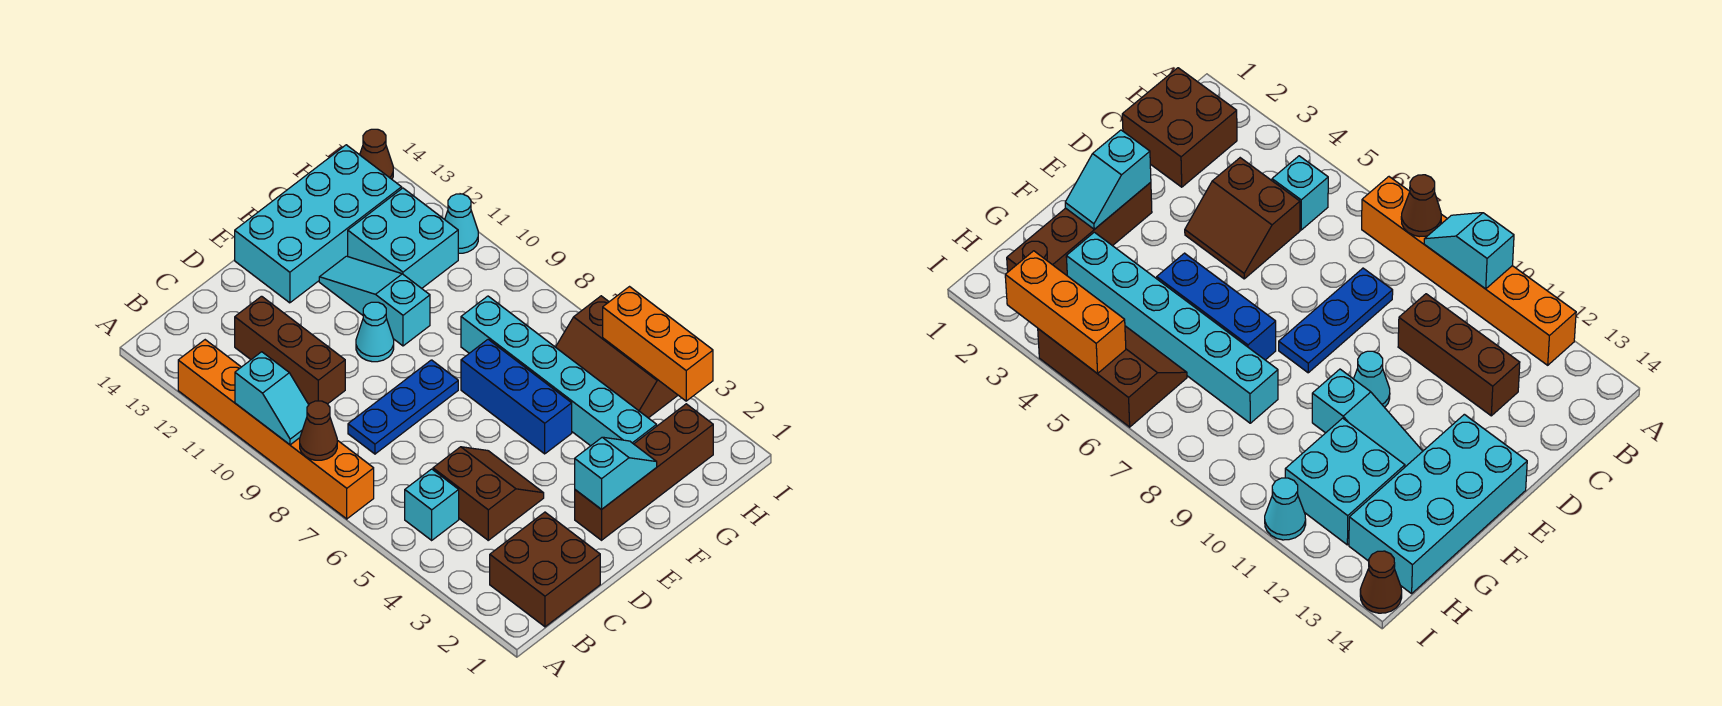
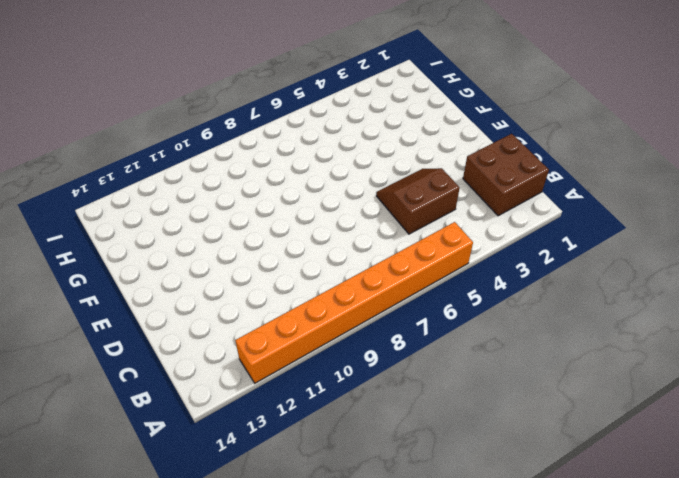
orange brick A5:A12 level 1 -> orange brick A7:A12 level 1
none -> cyan brick B5 level 1
none -> blue plate C8:E8 level 1
none -> brown brick C10:C12 level 1

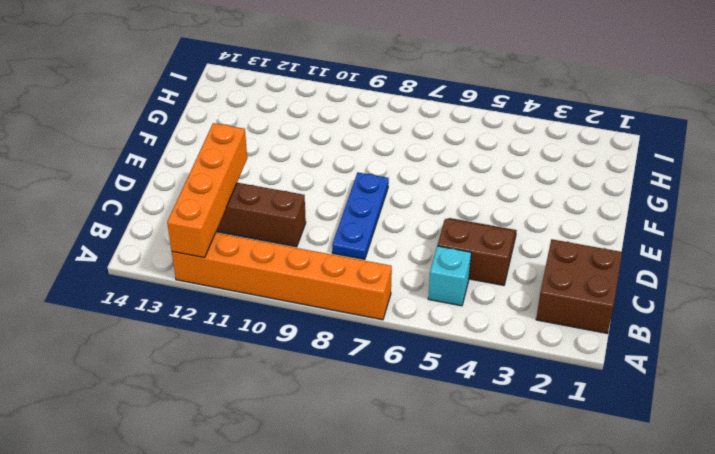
orange brick A12:D12 level 2 -> none
none -> brown brick E2:H2 level 1
none -> cyan cone E10 level 1
none -> cyan brick E13:H14 level 1

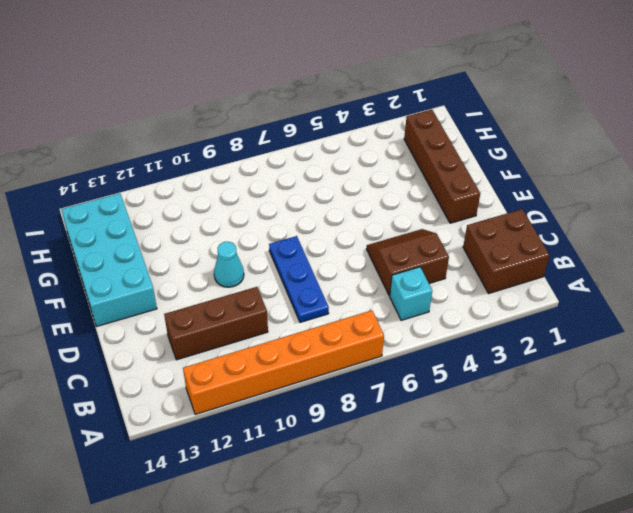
none -> blue brick F5:F7 level 1
none -> cyan slope F10:F12 level 1 top 10
none -> cyan brick G3:G8 level 1

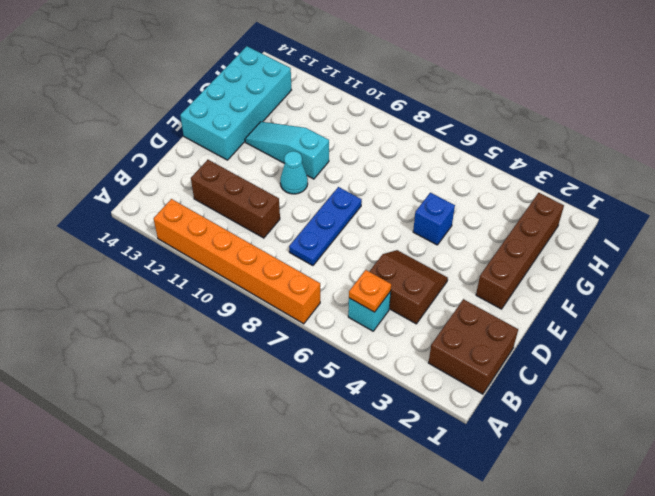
orange plate B5 level 2 -> none
blue brick F5 level 1 -> blue brick F5:F7 level 1
none -> cyan brick G3:G8 level 1
none -> cyan brick G11:H12 level 1
none -> brown slope H4:I6 level 1 top I

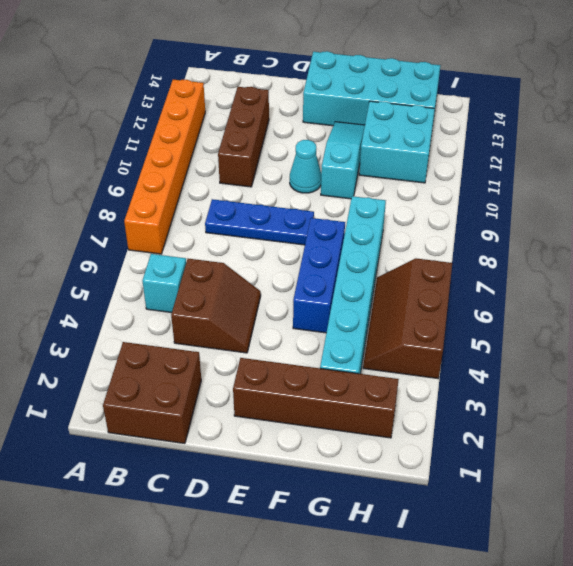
none -> cyan cone I11 level 1
none -> brown cone I14 level 1
none -> brown cone A8 level 2

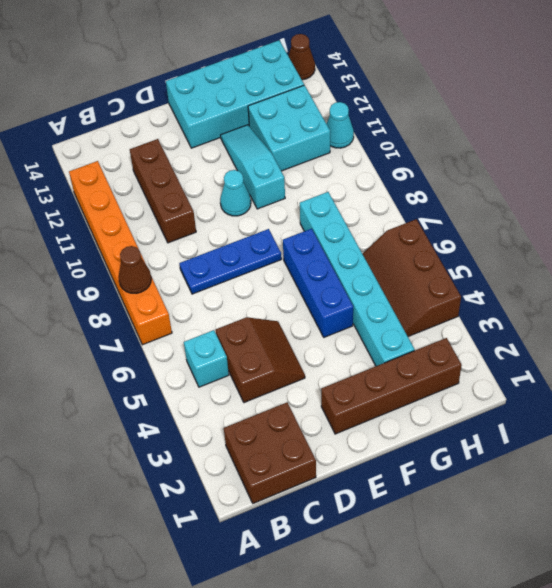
none -> cyan slope A9:A10 level 2 top 10
none -> cyan slope E2:F2 level 2 top E
none -> orange brick I3:I5 level 2

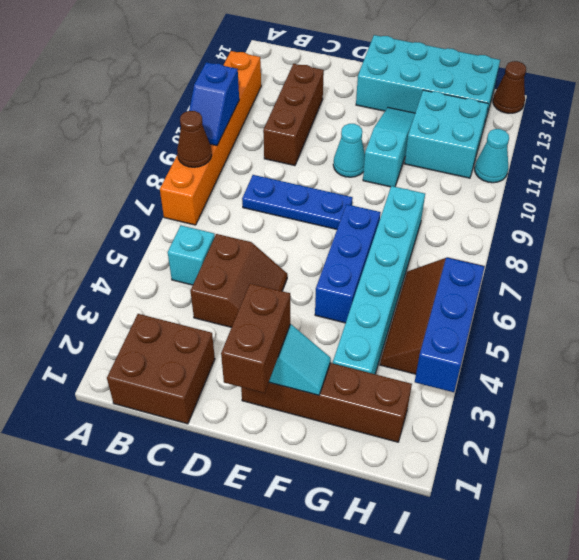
blue slope A9:A10 level 2 top 10 -> cyan slope A9:A10 level 2 top 10
brown brick E1:E2 level 3 -> none
blue brick I3:I5 level 2 -> orange brick I3:I5 level 2

